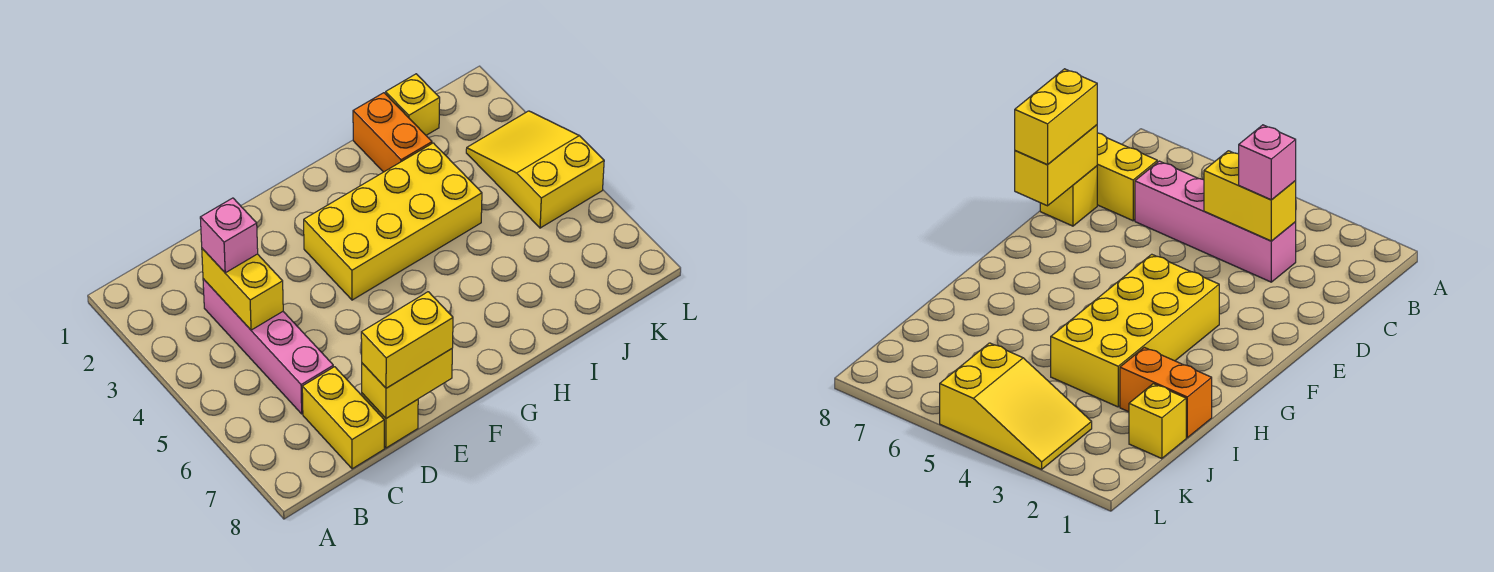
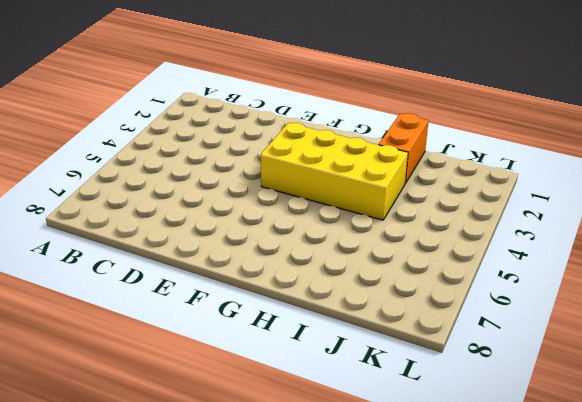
none -> pink brick C3:C6 level 1
none -> yellow brick C7:C8 level 1

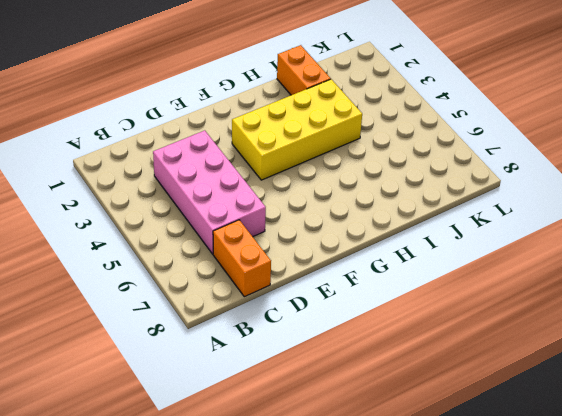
pink brick C3:D6 level 1 -> pink brick C3:C6 level 1
orange brick C7:C8 level 1 -> yellow brick C7:C8 level 1
none -> yellow brick D8 level 1
none -> yellow brick J1 level 1

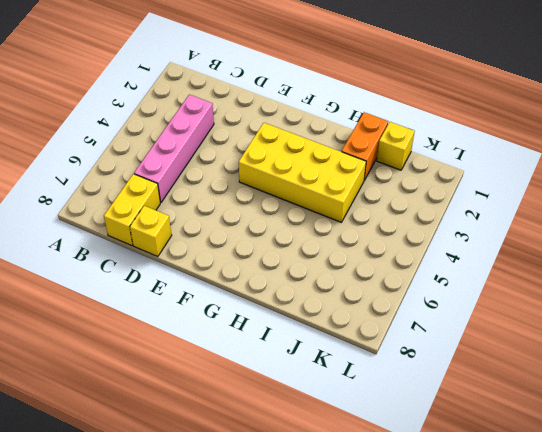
none -> yellow slope K3:L5 level 1 top 5
none -> yellow brick C3:C4 level 2

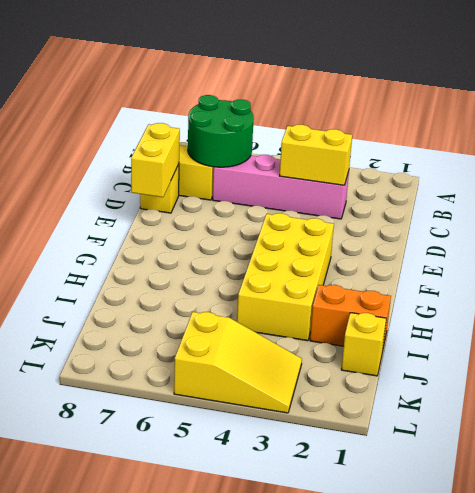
green round brick B6:C7 level 2 -> none
none -> pink brick C3 level 3
none -> yellow brick D8:E8 level 3

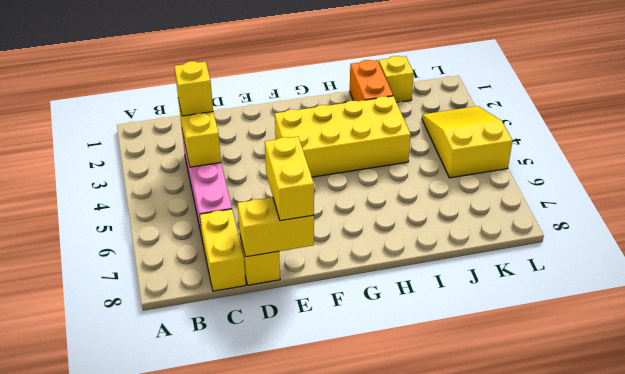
yellow brick C3 level 3 -> pink brick C3 level 3
yellow brick E7:E8 level 3 -> yellow brick D8:E8 level 3

